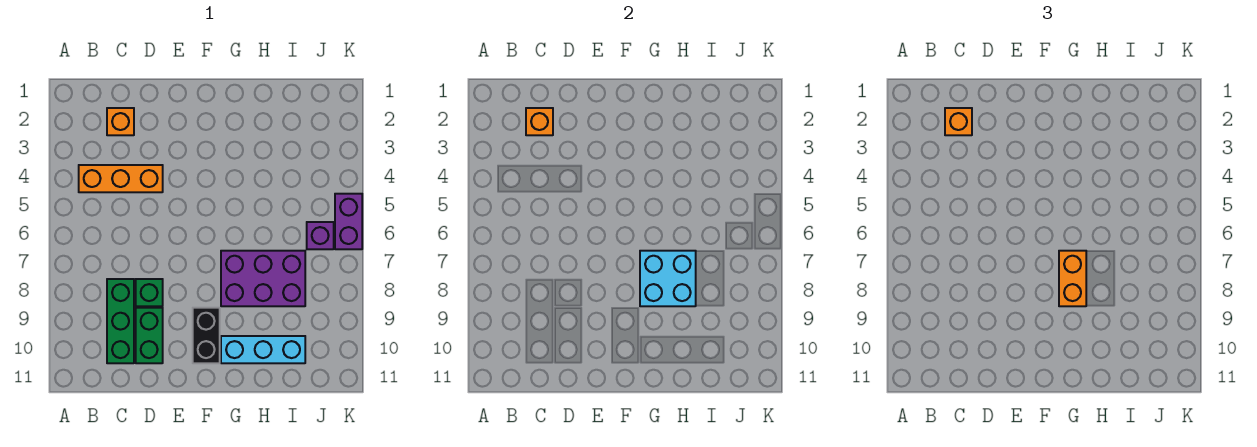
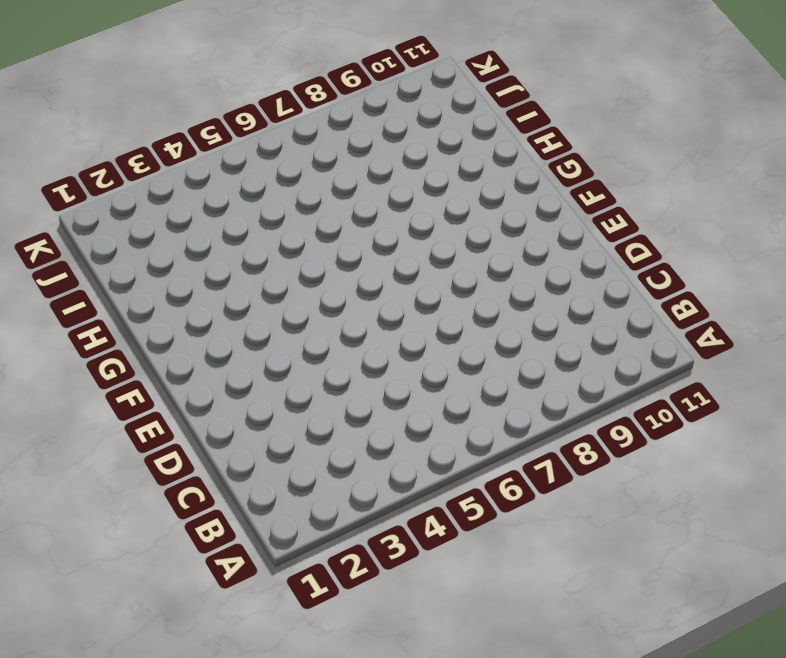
none -> orange brick B4:D4 level 1
none -> orange brick C2 level 1
none -> green brick C8:C10 level 1

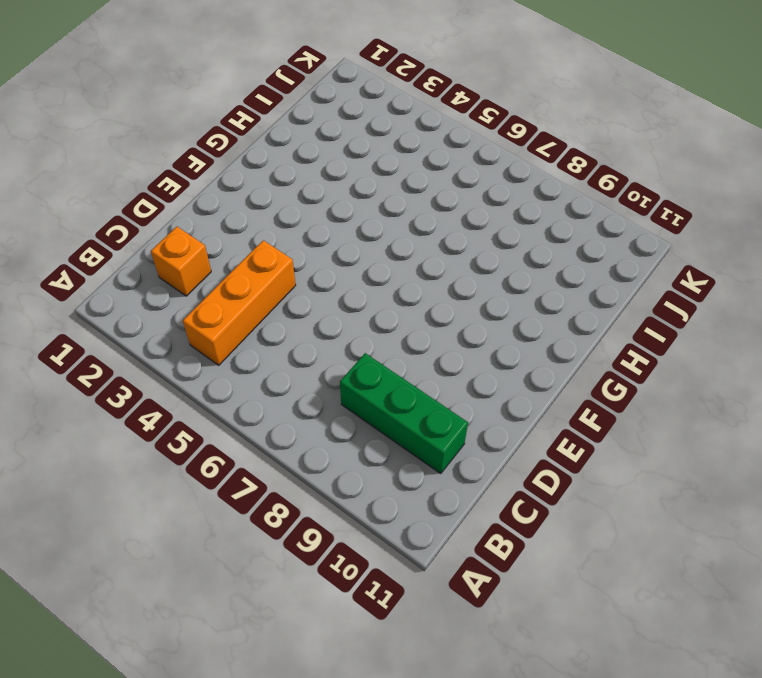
none -> green brick D8 level 1
none -> green brick D9:D10 level 1
none -> black brick F9:F10 level 1

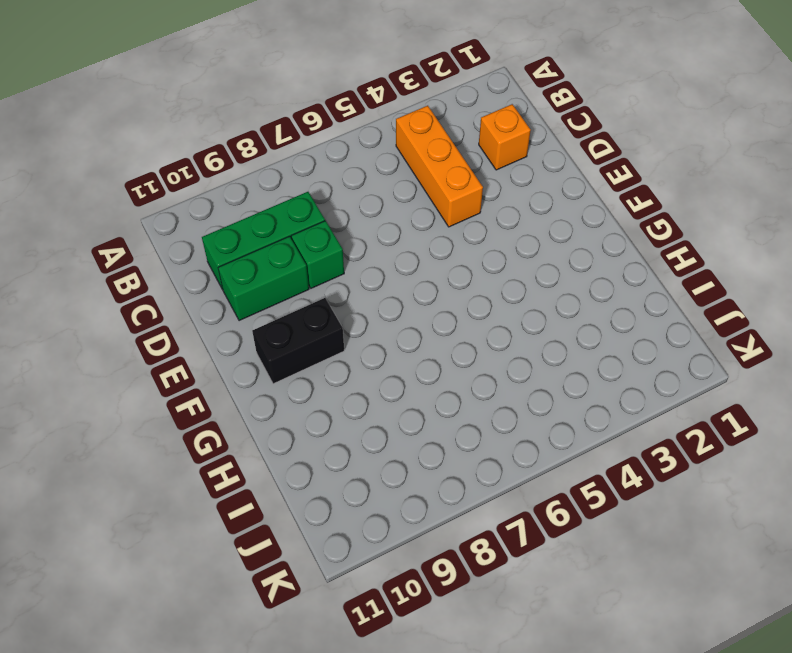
none -> purple brick G7:I8 level 1
none -> cyan brick G10:I10 level 1
none -> purple brick J6 level 1

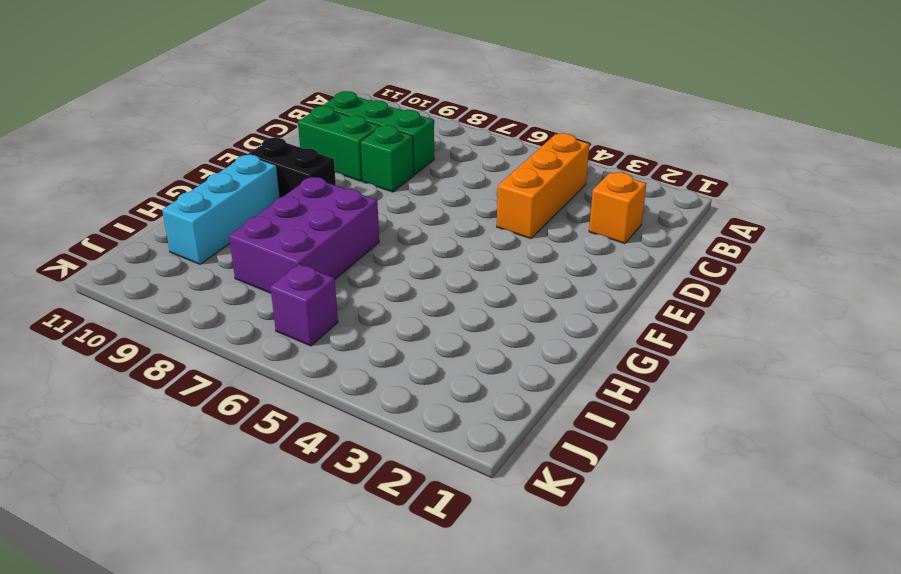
none -> purple brick K5:K6 level 1
none -> orange brick C2 level 2
none -> cyan brick G7:H8 level 2

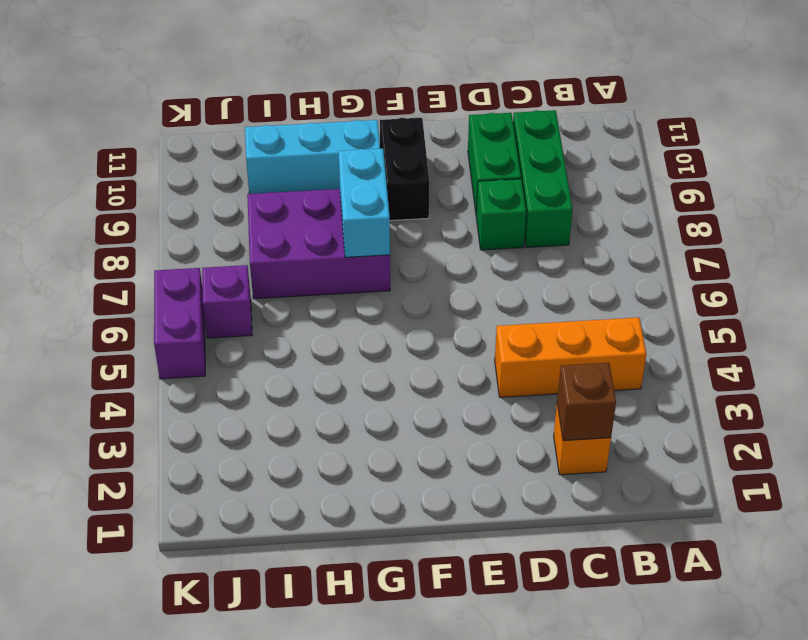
brown brick C2 level 2 -> orange brick C2 level 2
cyan brick G7:G8 level 2 -> cyan brick G7:H8 level 2
none -> orange brick C2 level 3
none -> orange brick G7:G8 level 3

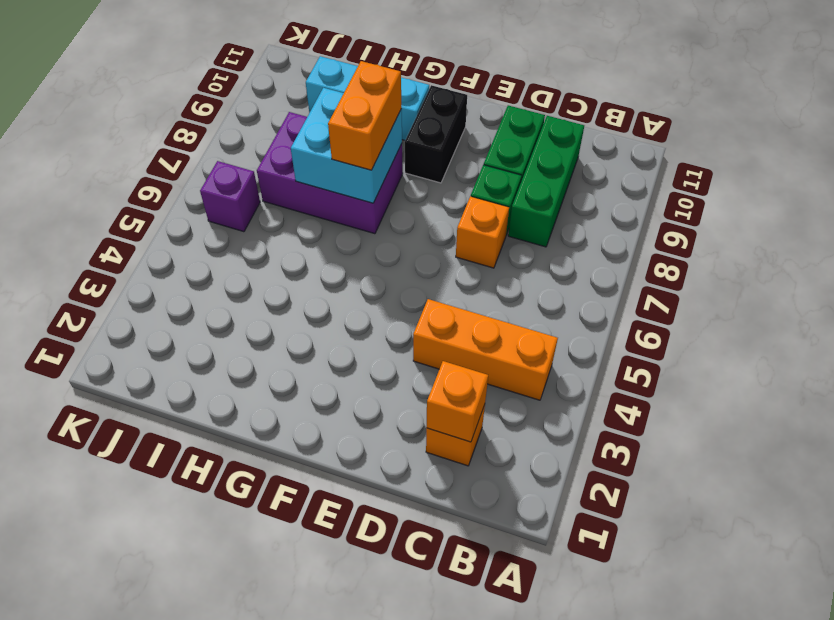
orange brick D7 level 1 -> orange brick C2 level 3
none -> purple brick K5:K6 level 1

